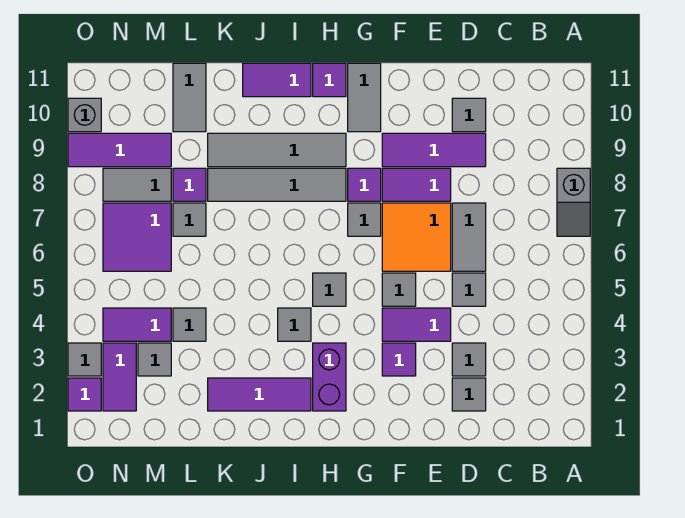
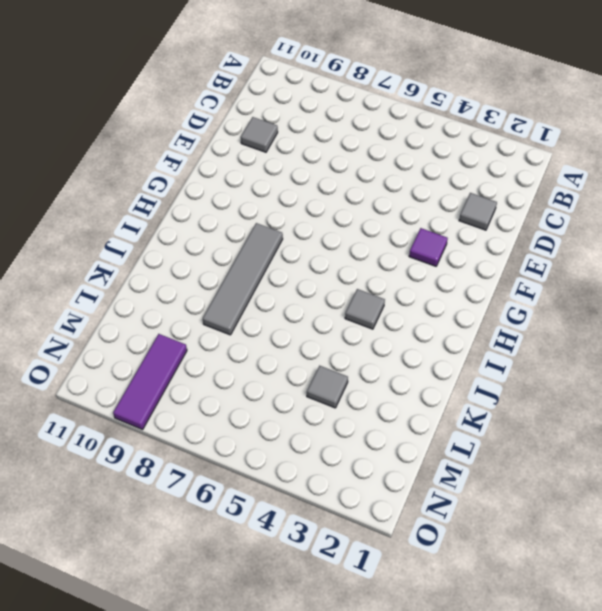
none -> grey slope A7:A8 level 1 top 8
none -> grey tile D3 level 1
none -> grey tile D5 level 1
none -> grey tile D6:D7 level 1

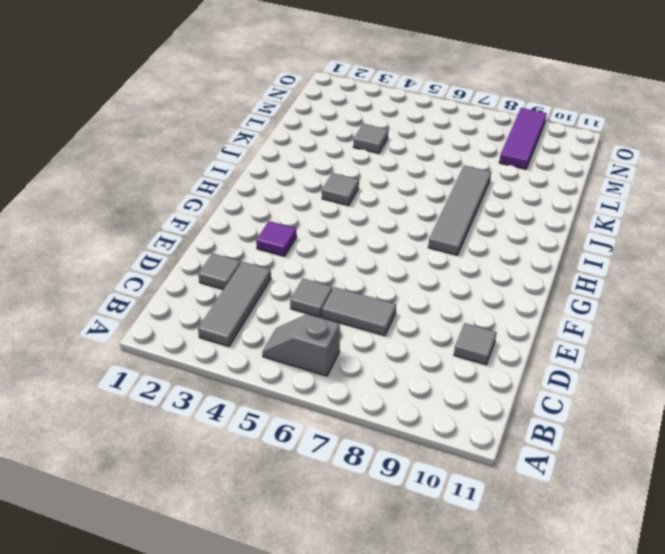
grey tile B3:D3 level 1 -> grey tile D3 level 1
grey slope B5:B6 level 1 top 6 -> grey slope A7:A8 level 1 top 8
none -> purple tile D9:F9 level 1
none -> purple tile E4:F4 level 1
none -> orange tile E6:F7 level 1
none -> purple tile E8:F8 level 1

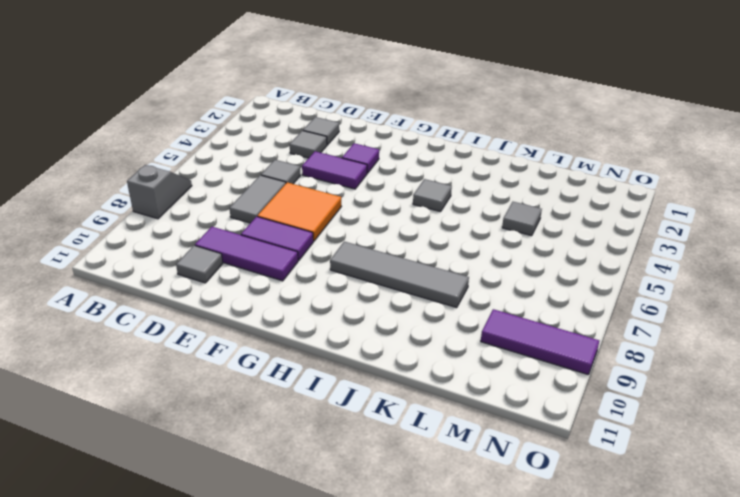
none -> grey tile F5 level 1
none -> grey tile G7 level 1
none -> purple tile G8 level 1
none -> grey tile G10:G11 level 1

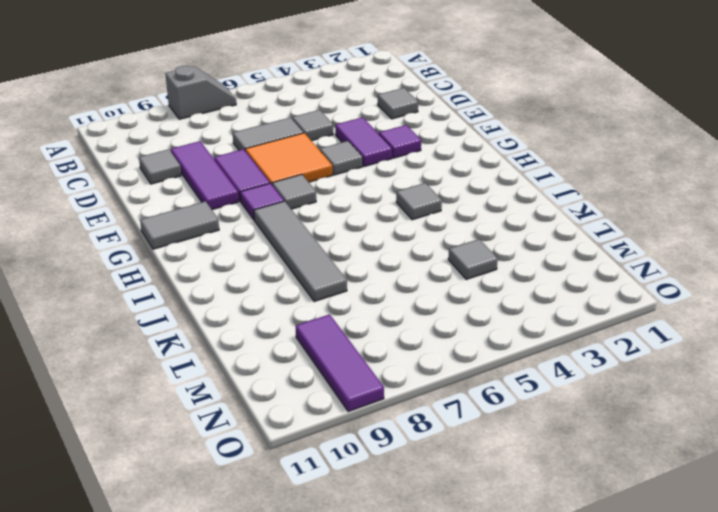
none -> grey tile D3 level 1
none -> purple brick H2:H3 level 1
none -> grey tile H5 level 1
none -> grey tile H9:K9 level 1

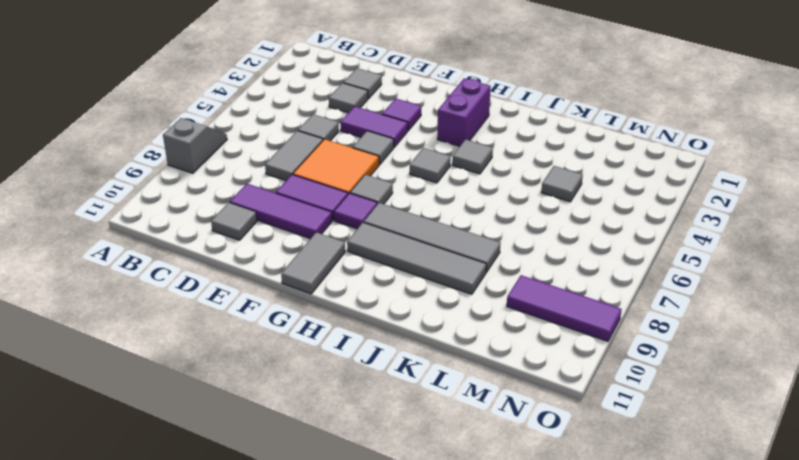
none -> purple tile H11 level 1
none -> purple tile I2:K2 level 1
none -> purple tile I11:J11 level 1
none -> grey tile L7 level 1

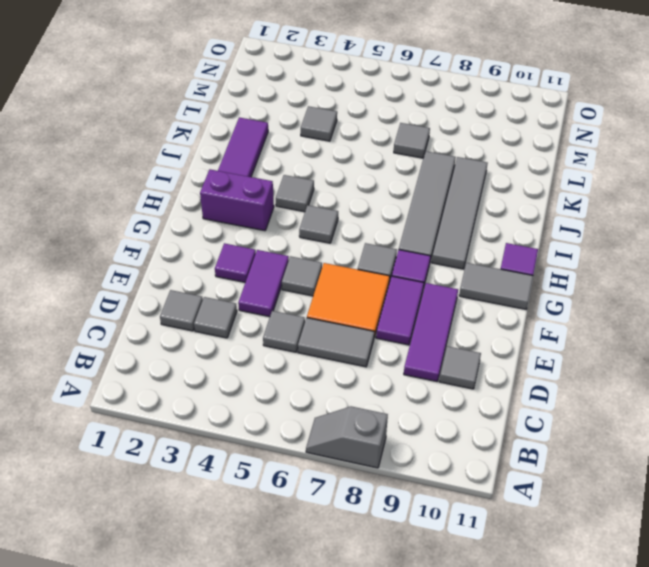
none -> purple tile I11:J11 level 1
none -> purple tile L8 level 1
none -> grey tile L10:L11 level 1
none -> grey tile M3 level 1

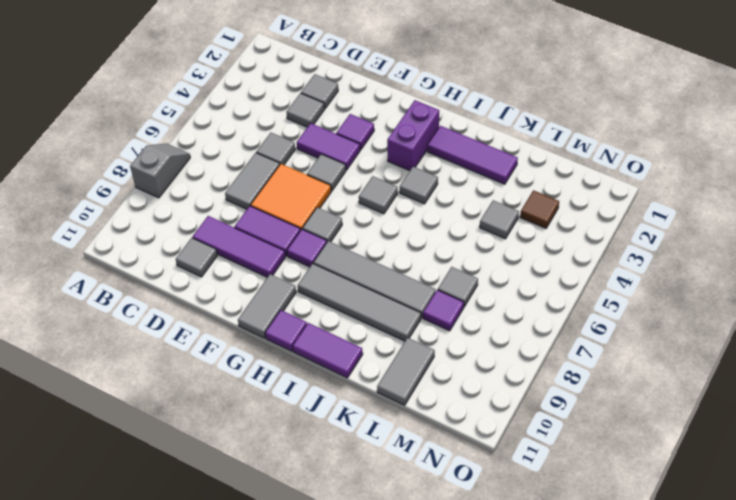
brown tile M3 level 1 -> grey tile M3 level 1
none -> purple tile M4:N4 level 1
none -> purple tile M6:N7 level 1
none -> grey tile M8:N8 level 1
none -> purple tile M9:O9 level 1

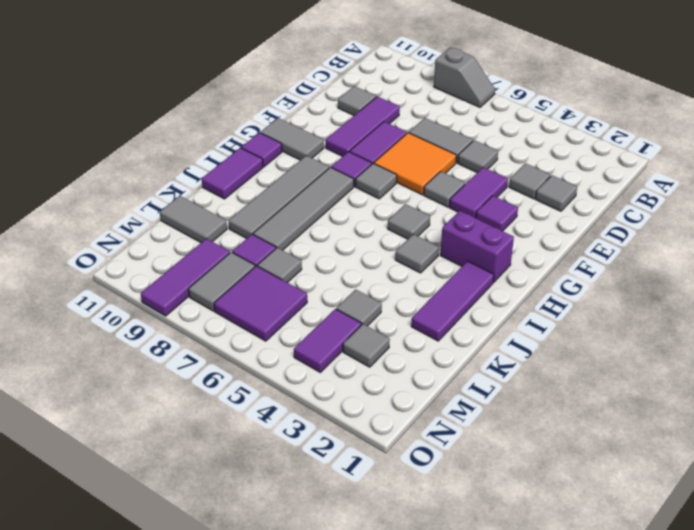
none -> purple tile N2:N3 level 1
none -> purple tile O2 level 1
none -> grey tile O3 level 1
none -> grey brick O10 level 1

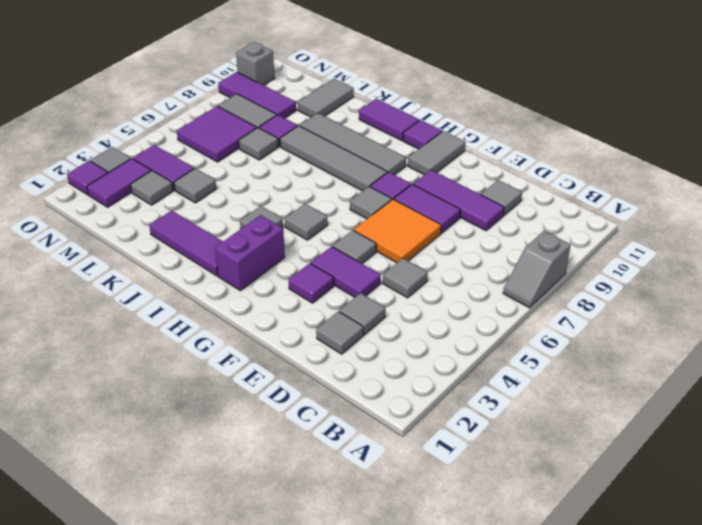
none -> grey tile D6:D7 level 1

